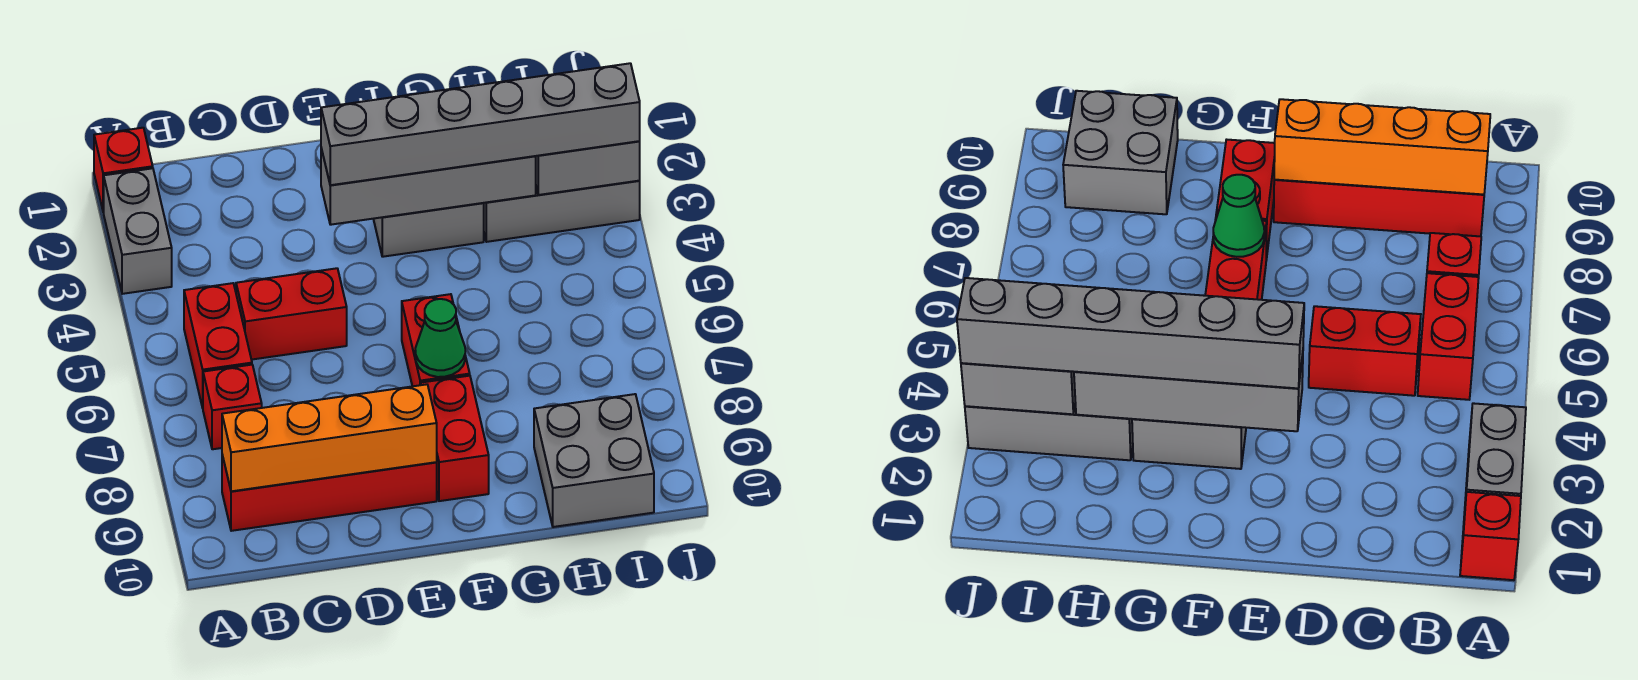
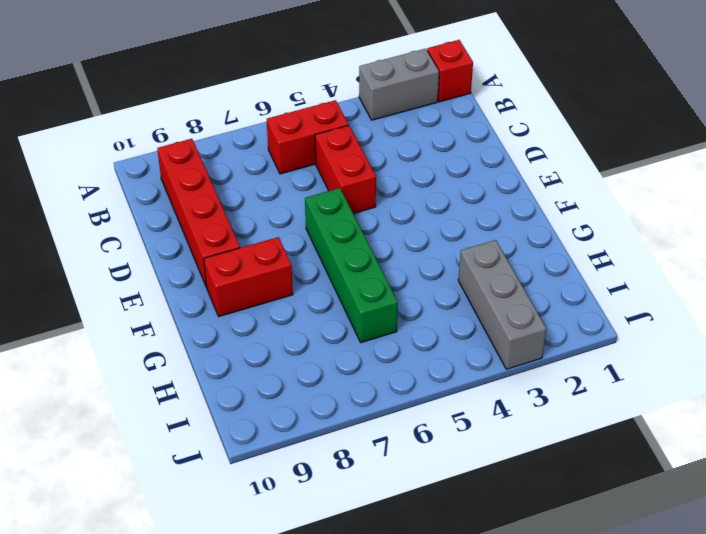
green brick E6:H6 level 1 -> red brick F6:F7 level 1
none -> red brick B7 level 1
none -> grey brick F3:G3 level 1
none -> grey brick H9:I10 level 1

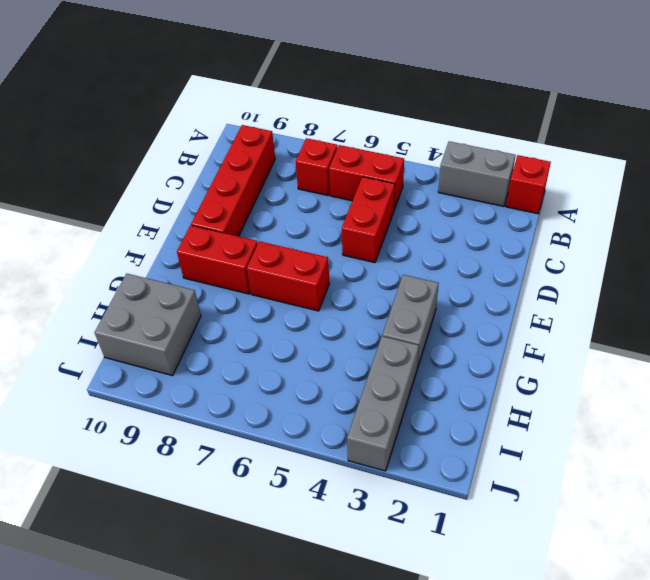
none -> orange brick B9:E9 level 2
none -> grey brick E3:H3 level 2
none -> green cone F7 level 2

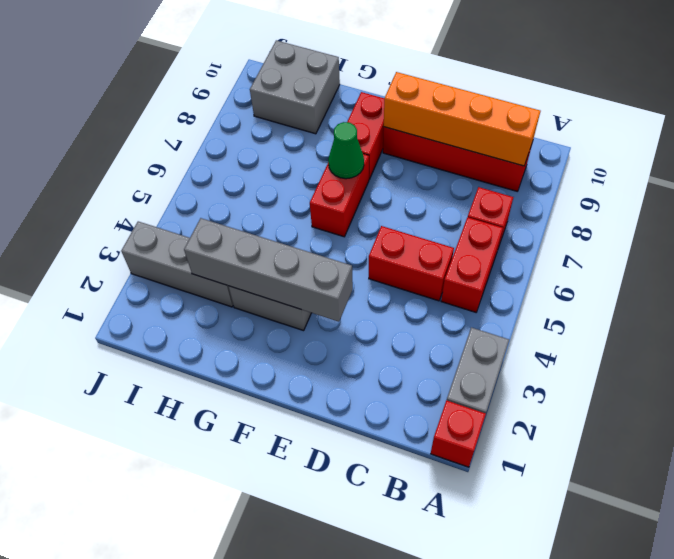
none -> grey brick I3:J3 level 2
none -> grey brick E3:J3 level 3

